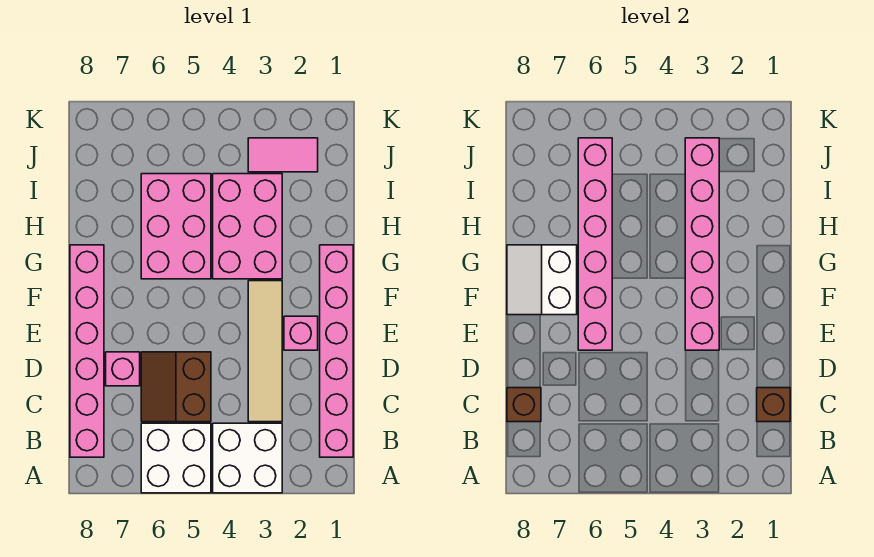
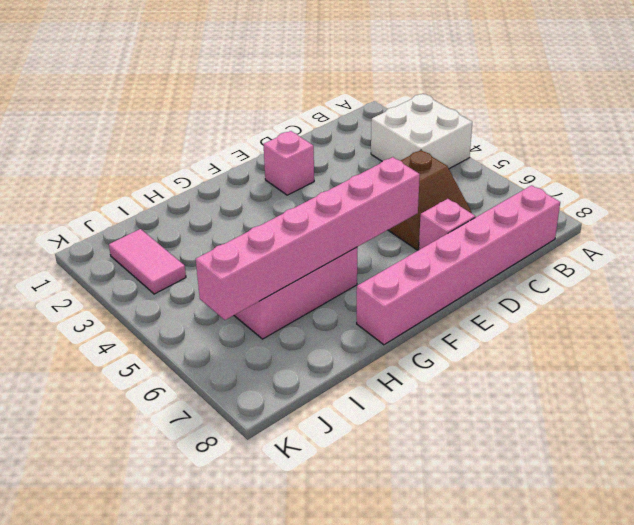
none -> white brick A5:B6 level 1
none -> pink brick B1:G1 level 1
none -> tan tile C3:F3 level 1

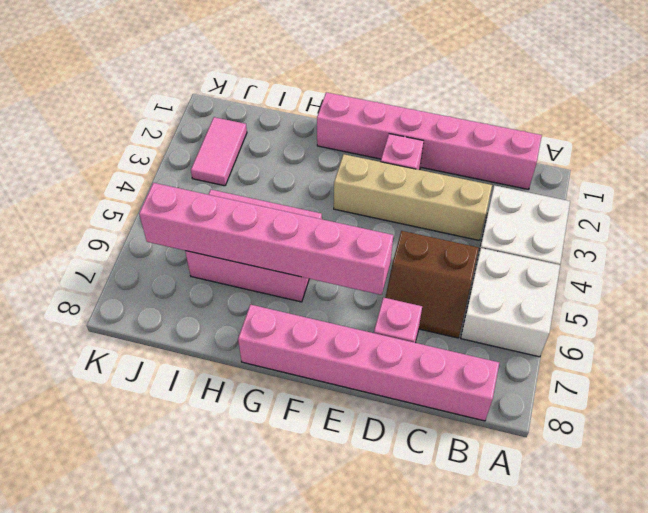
tan brick C3:F3 level 1 -> tan tile C3:F3 level 1
none -> pink brick G3:I4 level 1
none -> brown brick C1 level 2
none -> brown brick C8 level 2

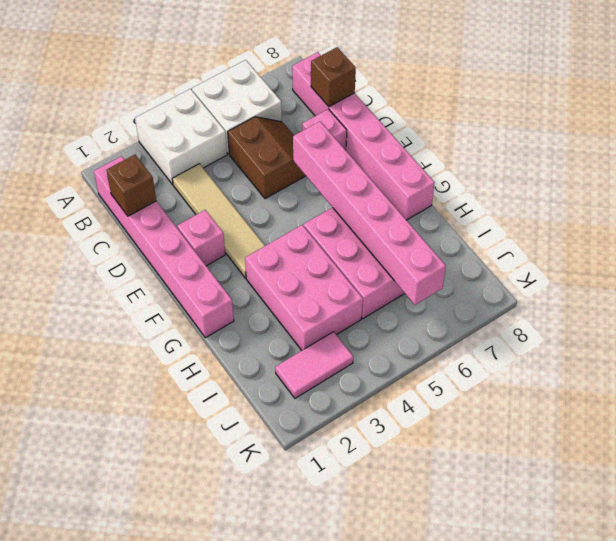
none -> pink brick E3:J3 level 2
none -> white slope F7:G8 level 2 top 7

